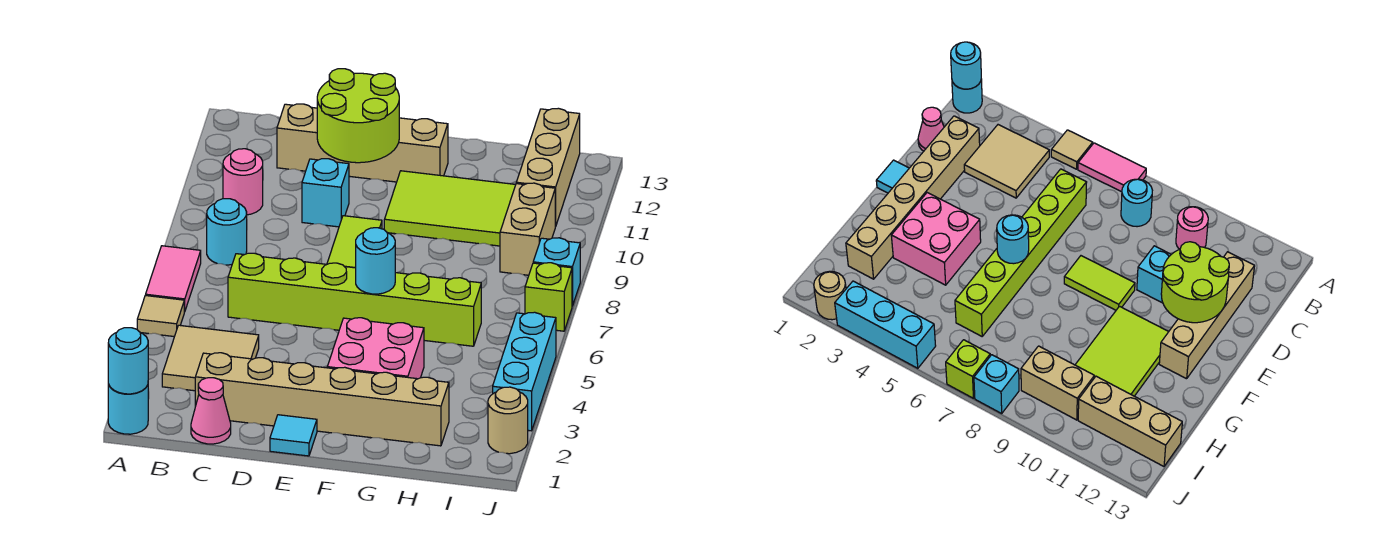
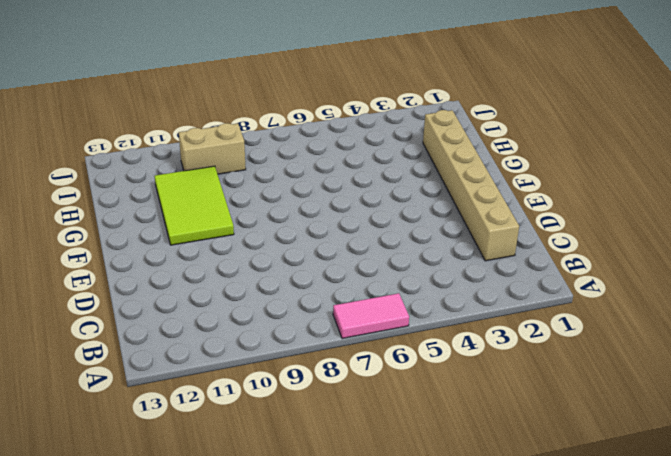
none -> cyan round brick A1 level 1
none -> tan tile A5 level 1
none -> tan tile B3:C4 level 1

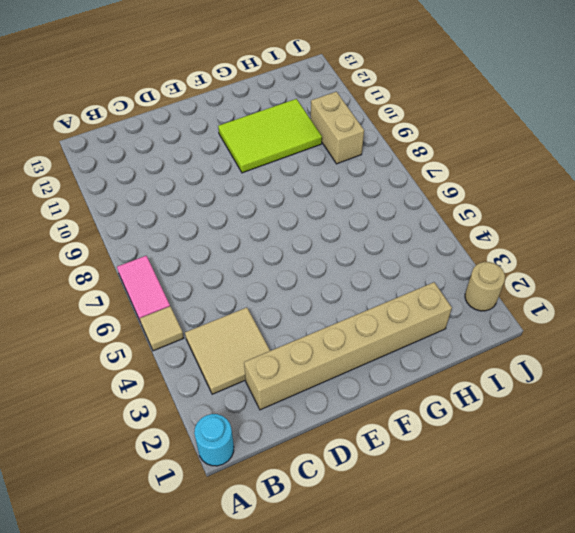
none -> cyan round brick B8 level 1
none -> pink round brick B10 level 1
none -> pink cone C1 level 1

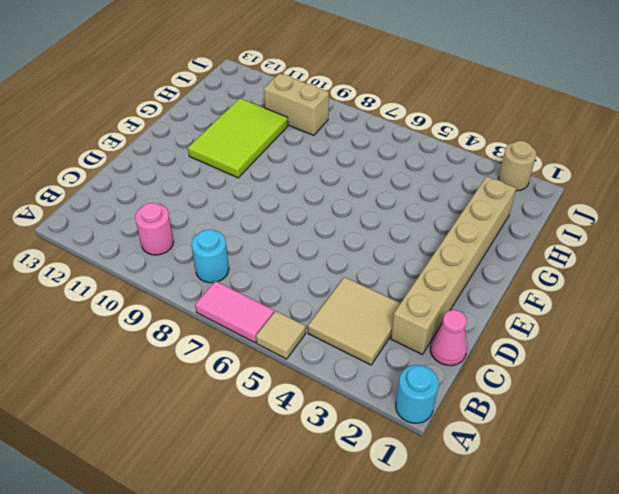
none -> lime brick C6:H6 level 1
none -> tan brick C12:F12 level 1
none -> cyan brick D10 level 1

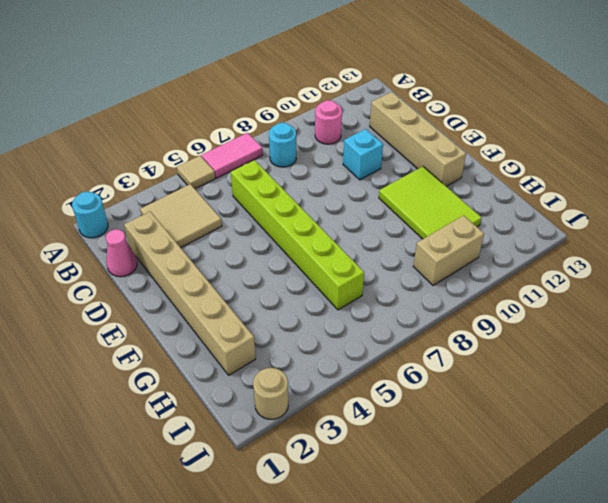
none -> cyan tile E1 level 1
none -> lime tile E8:E9 level 1
none -> pink brick F3:G4 level 1

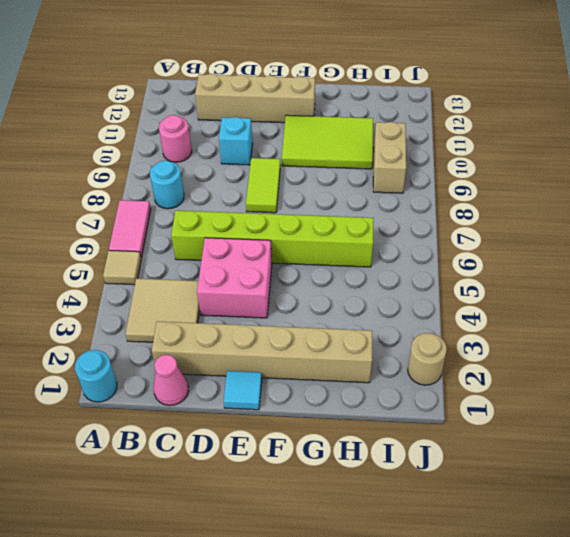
pink brick D4:E5 level 1 -> pink brick F3:G4 level 1
none -> tan brick I11:I13 level 1
none -> cyan brick J3:J5 level 1
none -> lime brick J7 level 1

